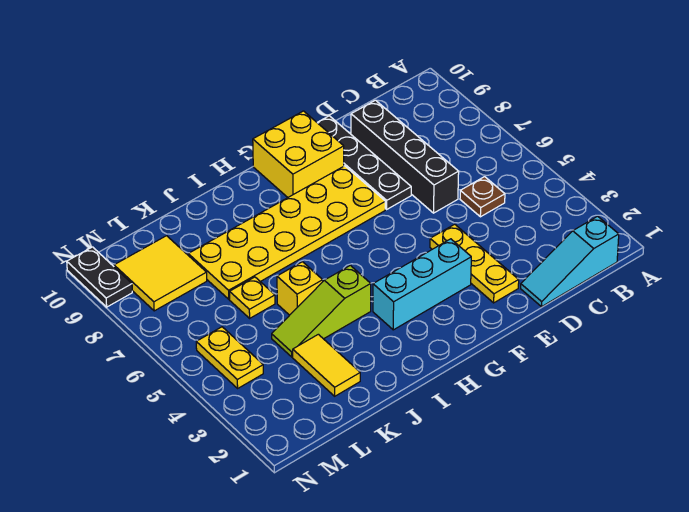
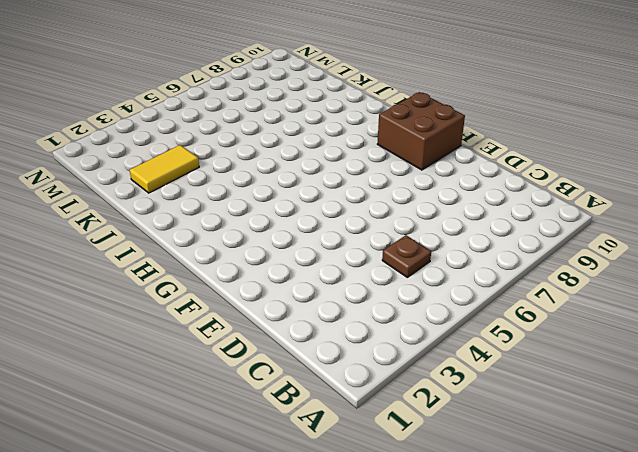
brown brick F9:G10 level 1 -> yellow brick F9:G10 level 1
none -> cyan slope B1:D1 level 1 top B
none -> black brick D6:D9 level 1
none -> yellow plate E2:E4 level 1

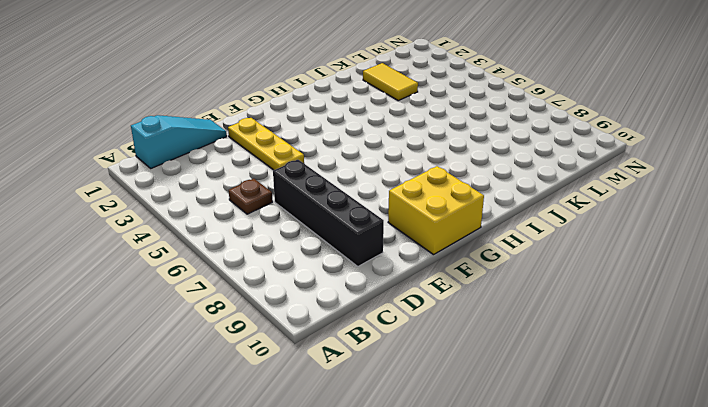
none -> black plate E7:E10 level 1
none -> cyan brick F3:H3 level 1
none -> yellow plate F7:K8 level 1

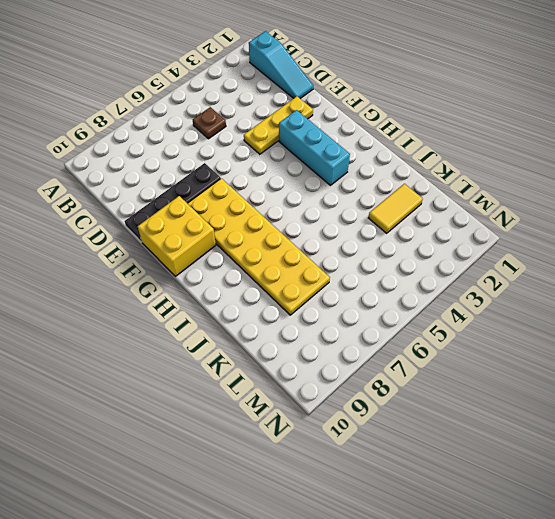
none -> black brick D6:D9 level 1
none -> lime slope I4:K4 level 1 top I
none -> yellow brick J5 level 1

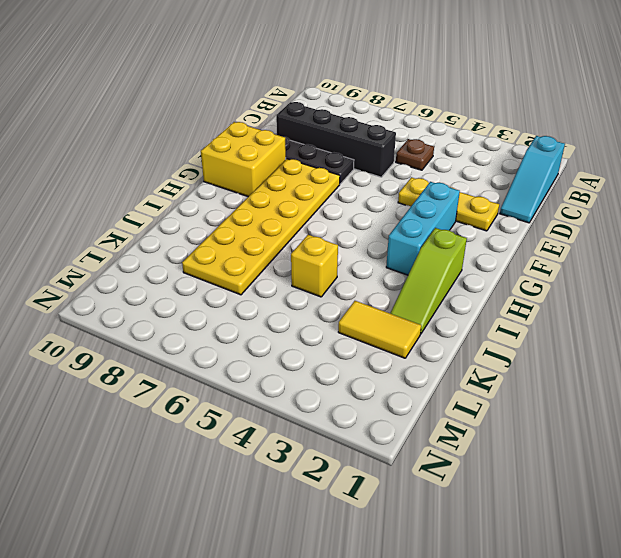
lime slope H2:J2 level 1 top H -> lime slope I4:K4 level 1 top I
none -> yellow plate K6 level 1
none -> yellow tile L8:M9 level 1
none -> yellow plate M4:M5 level 1

